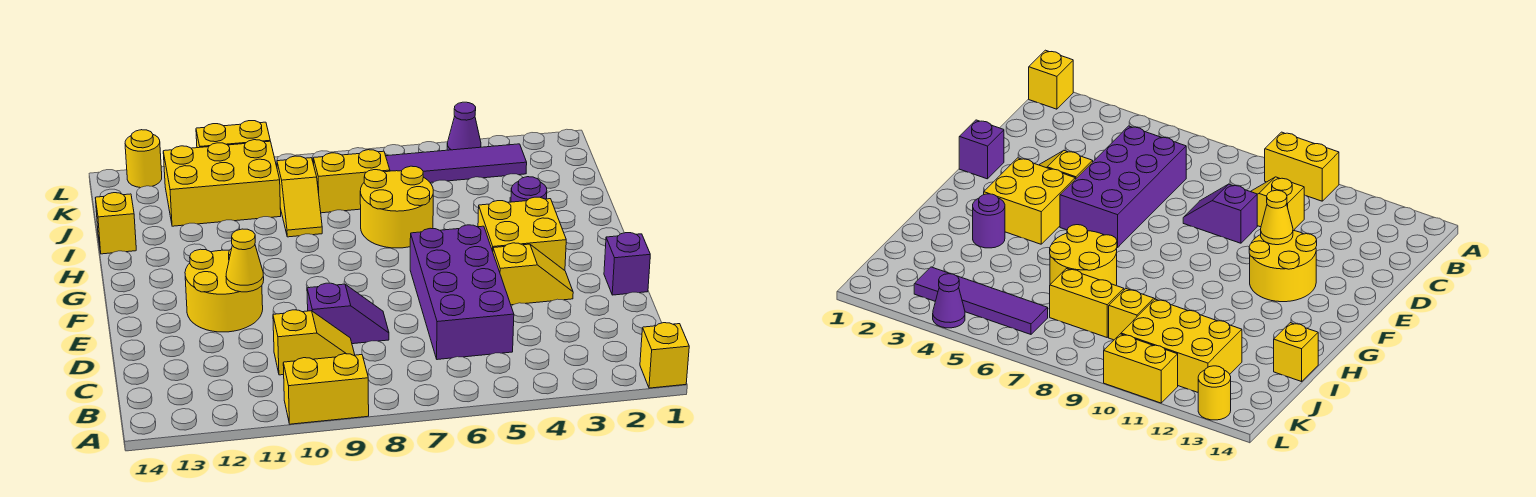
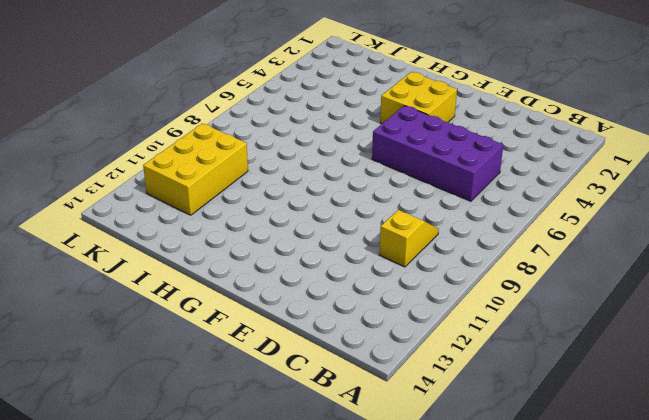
none -> yellow brick A1 level 1
none -> yellow brick A9:A10 level 1
none -> purple slope D8:D9 level 1 top 9

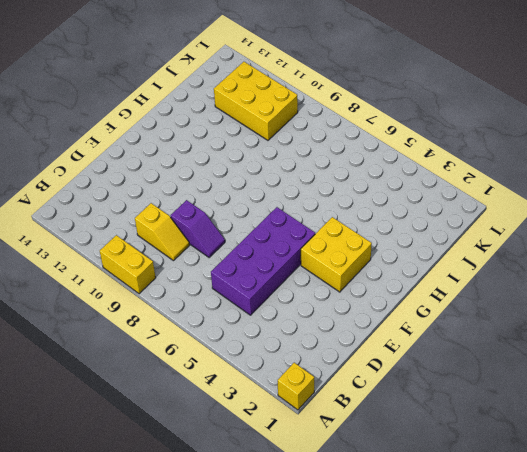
none -> purple brick E1 level 1
none -> yellow slope E3:E4 level 1 top 4
none -> yellow round brick E11:F12 level 1

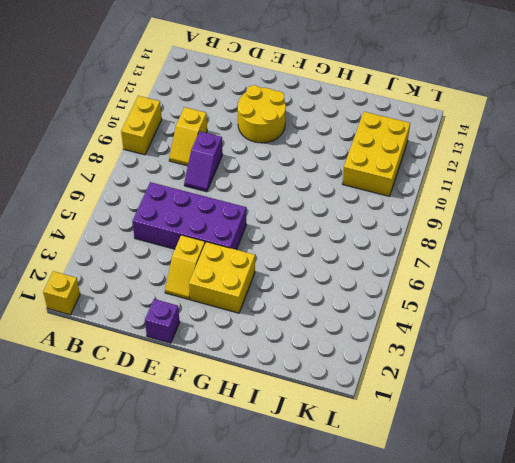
none -> purple round brick H3 level 1
none -> yellow round brick H6:I7 level 1
none -> yellow slope I9:J9 level 1 top J

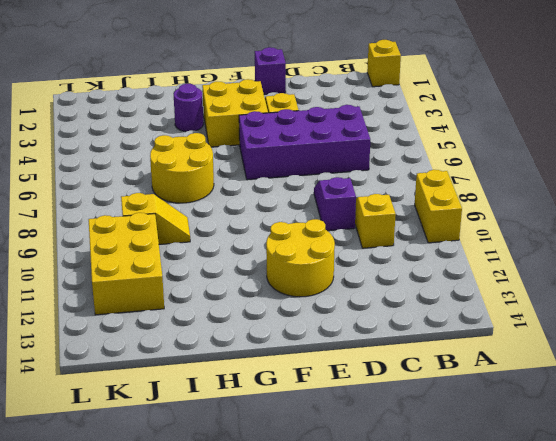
none -> yellow brick I14 level 1
none -> yellow brick J7:J8 level 1
none -> purple tile K3:K6 level 1

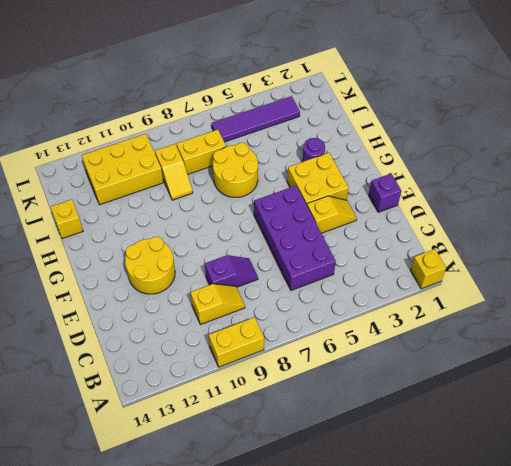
none -> purple cone L4 level 1
none -> yellow brick L10:L11 level 1
none -> yellow round brick L13 level 1

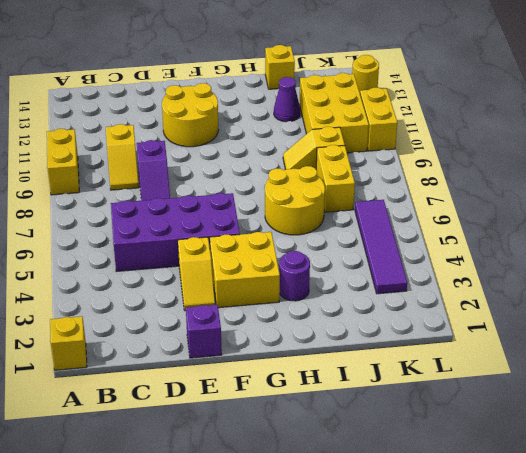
purple cone I12 level 1 -> purple cone L4 level 1
none -> yellow cone E11 level 2

